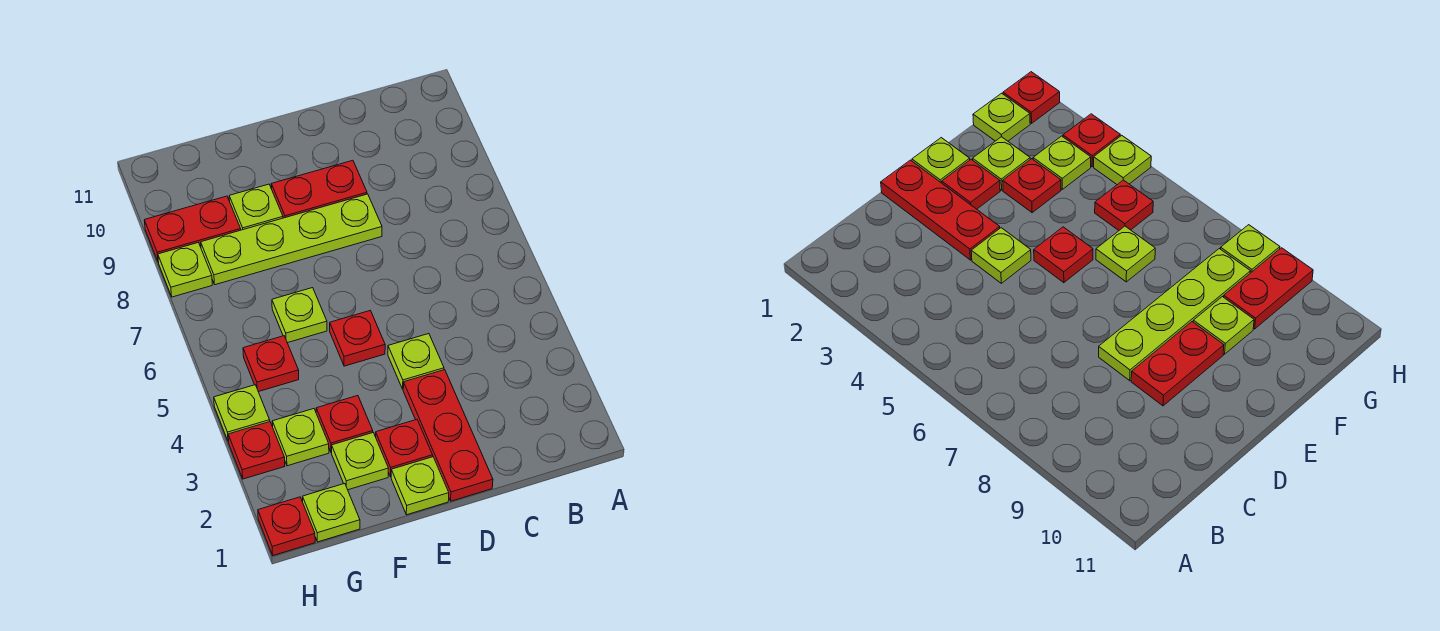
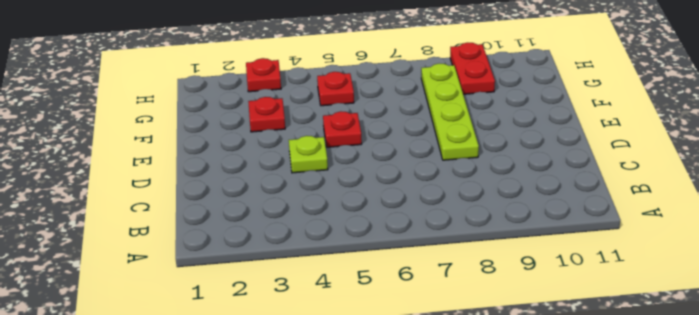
none -> red plate D1:D3 level 1
none -> red plate D9:E9 level 1
none -> lime plate E1 level 1

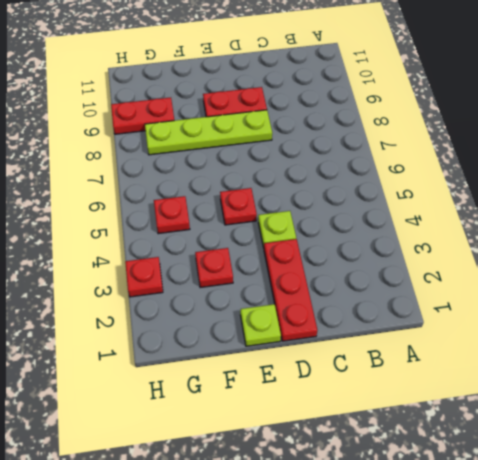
none -> red plate E2 level 1
none -> lime plate F2 level 1
none -> lime plate F6 level 1

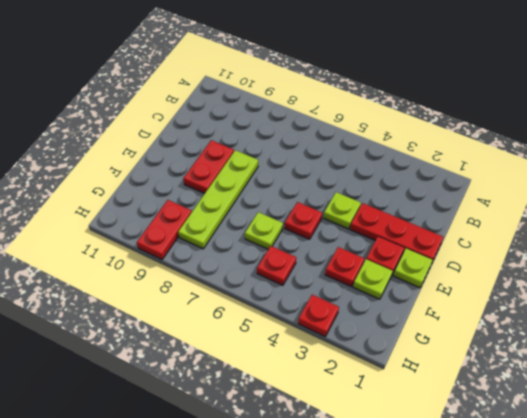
none -> lime plate F9 level 1
none -> lime plate G1 level 1
none -> lime plate G3 level 1

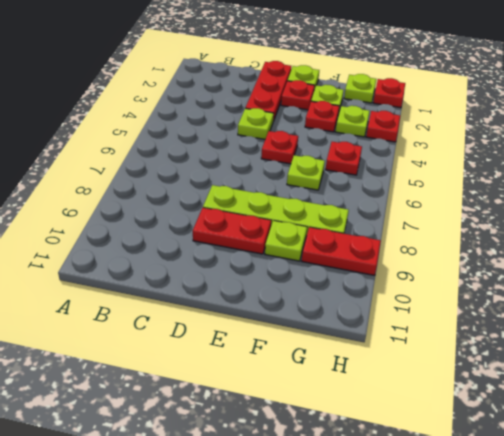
none -> lime plate H4 level 1
none -> lime plate H8 level 1

